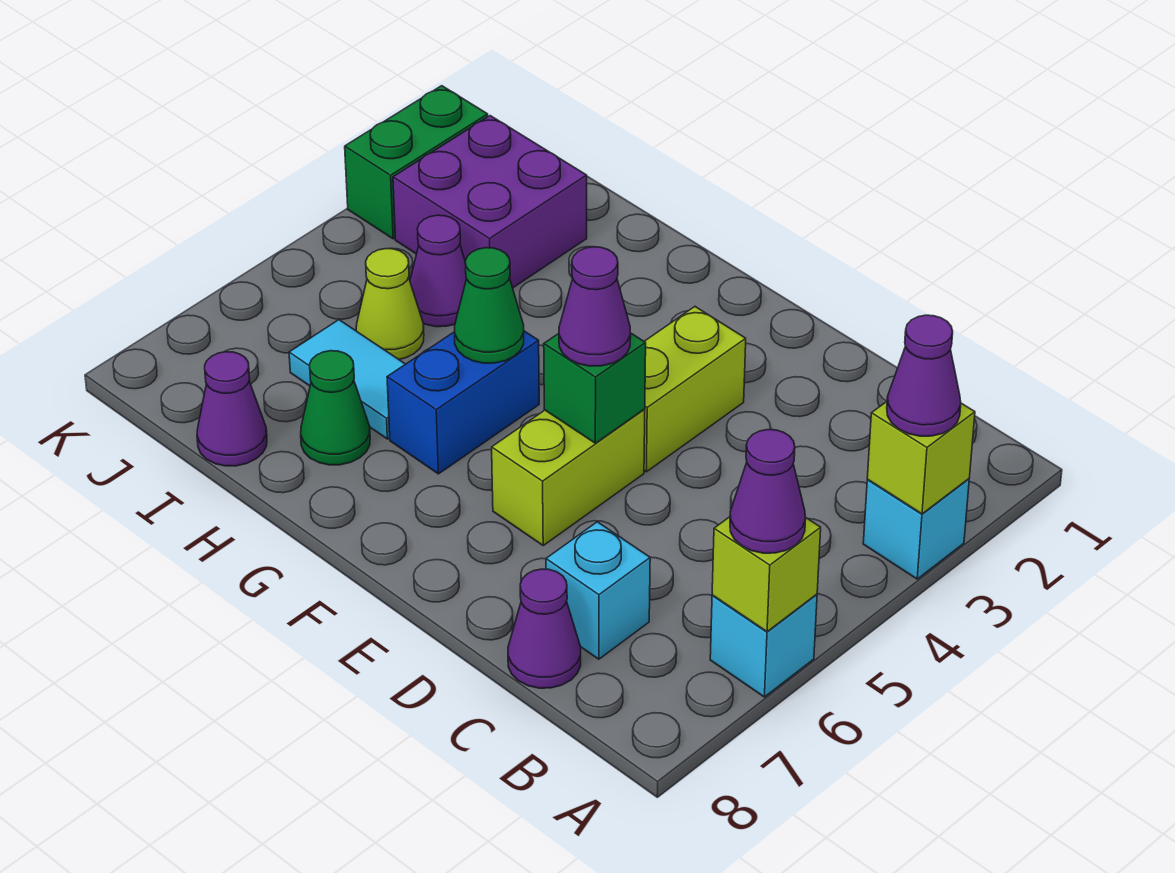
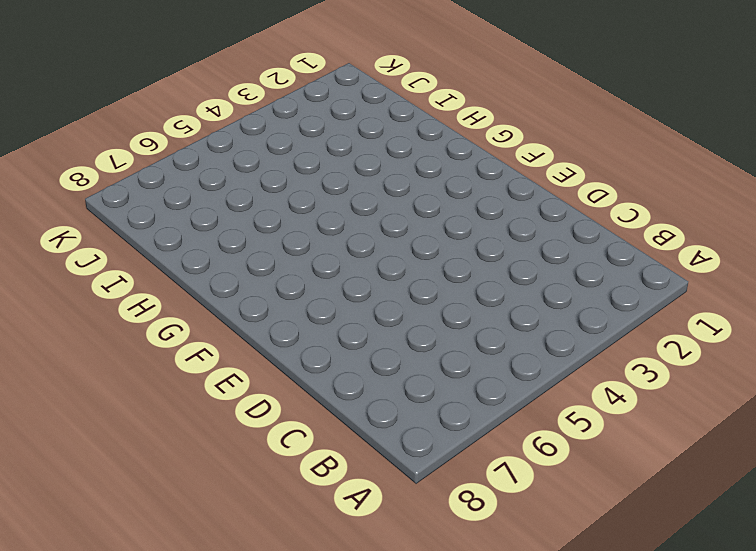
none -> cyan brick A3 level 1
none -> cyan brick A6 level 1
none -> cyan brick C7 level 1

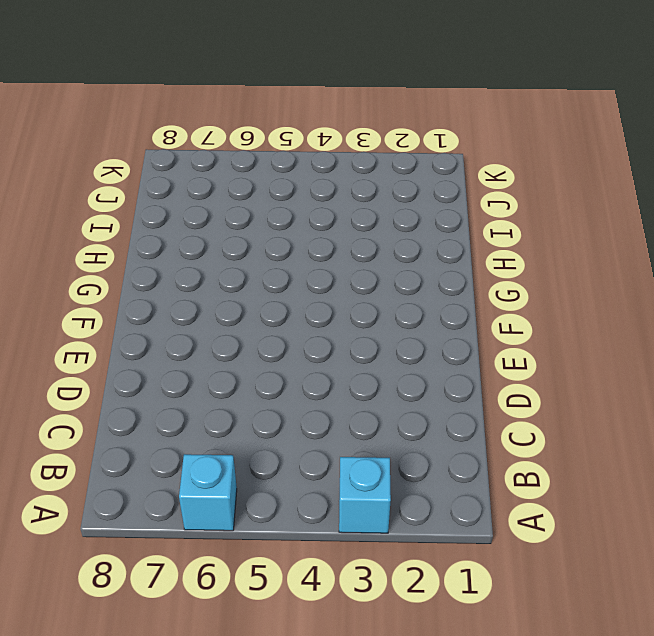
none -> cyan brick C7 level 1
none -> purple cone C8 level 1
none -> lime brick E3:E4 level 1

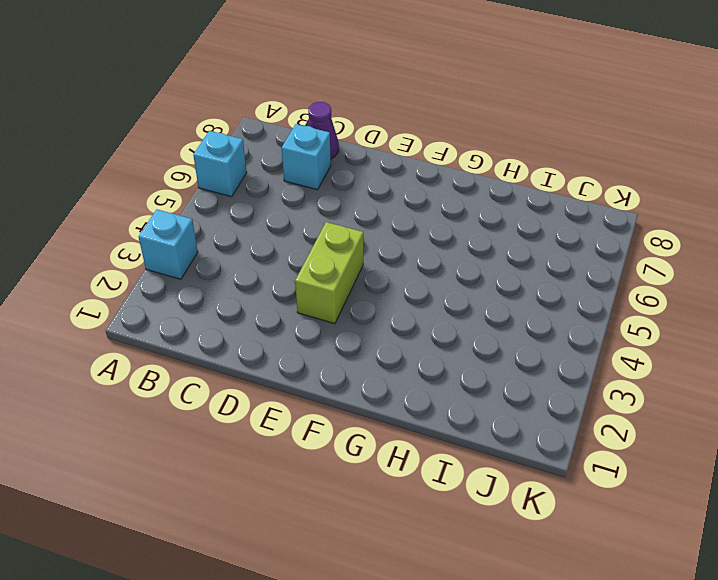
none -> lime brick E5:E6 level 1
none -> blue brick G5:G6 level 1
none -> cyan tile H6:I6 level 1

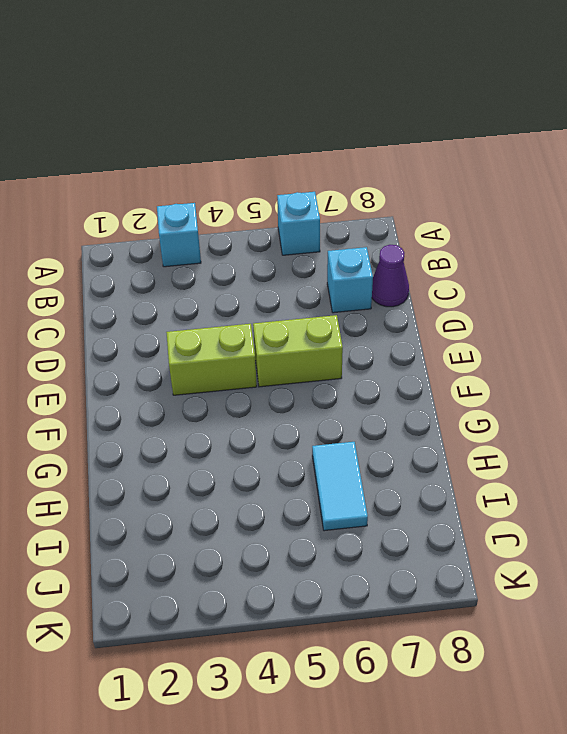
none -> blue brick G5:G6 level 1
none -> green cone H7 level 1
none -> purple brick I2:J3 level 1

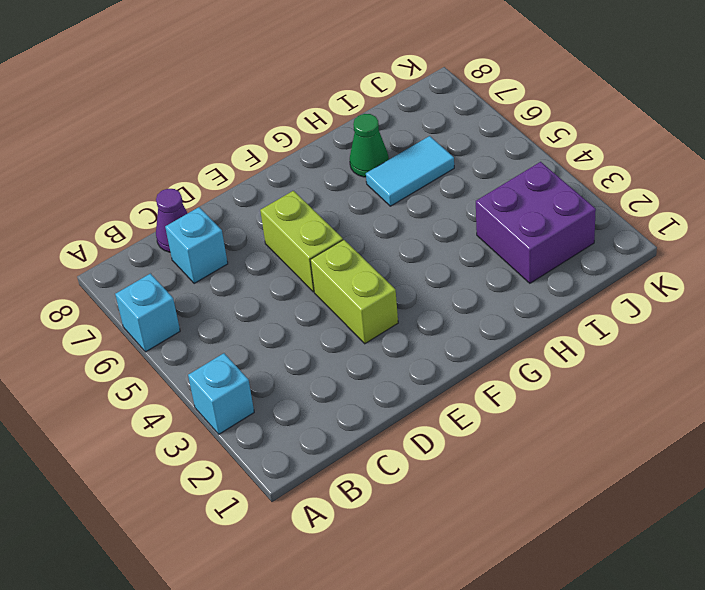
none -> blue brick G5:G6 level 1
none -> purple cone I4 level 1
none -> lime cone I5 level 1

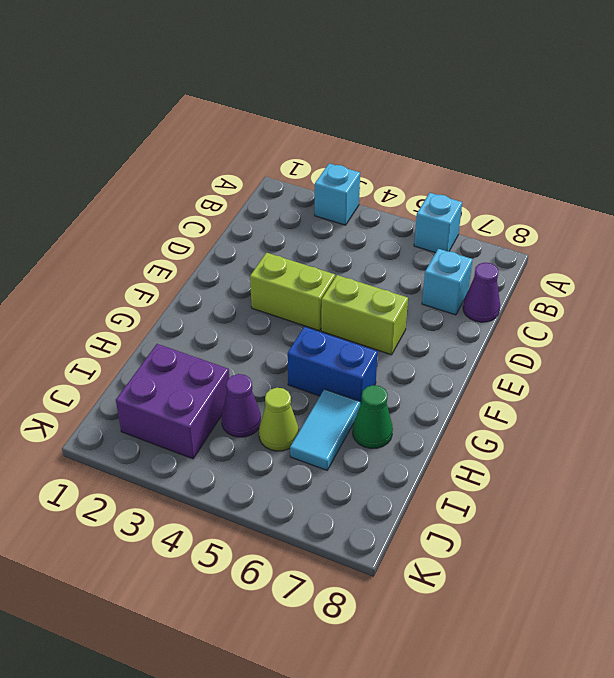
none -> purple cone I8 level 1
none -> green brick K2:K3 level 1
none -> lime brick A3 level 2

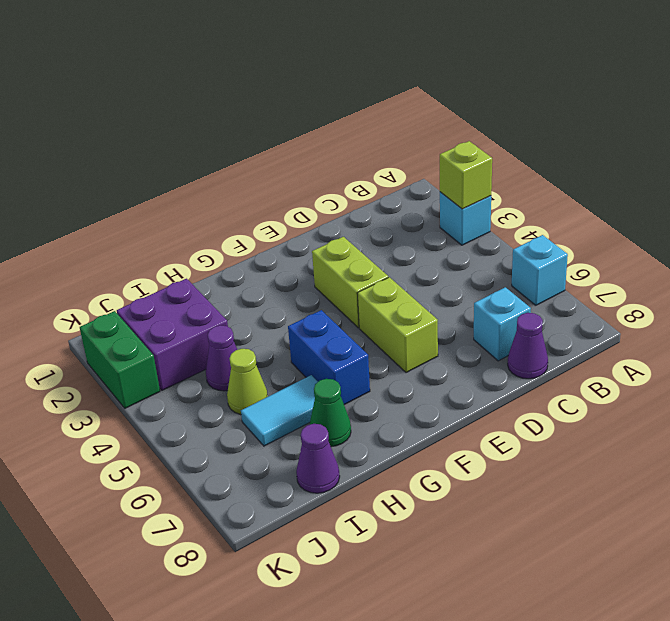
none -> lime brick A6 level 2
none -> green brick E5 level 2
none -> green cone G5 level 2

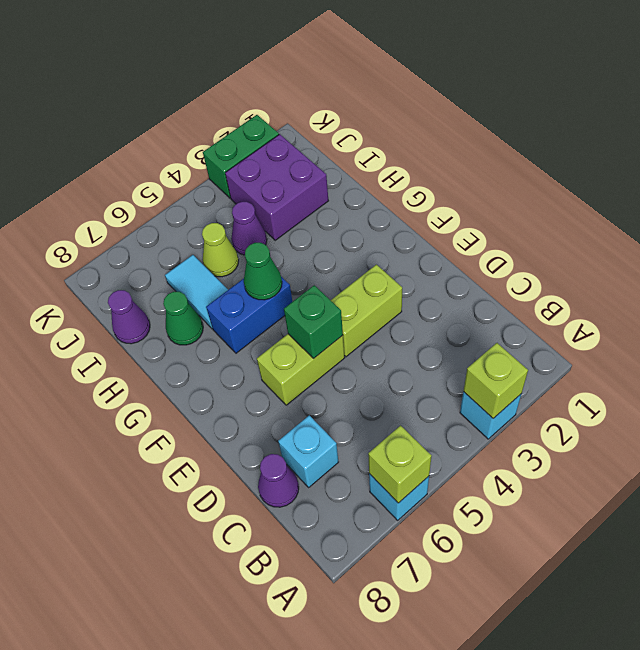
none -> purple cone A3 level 3
none -> purple cone A6 level 3
none -> purple cone E5 level 3

